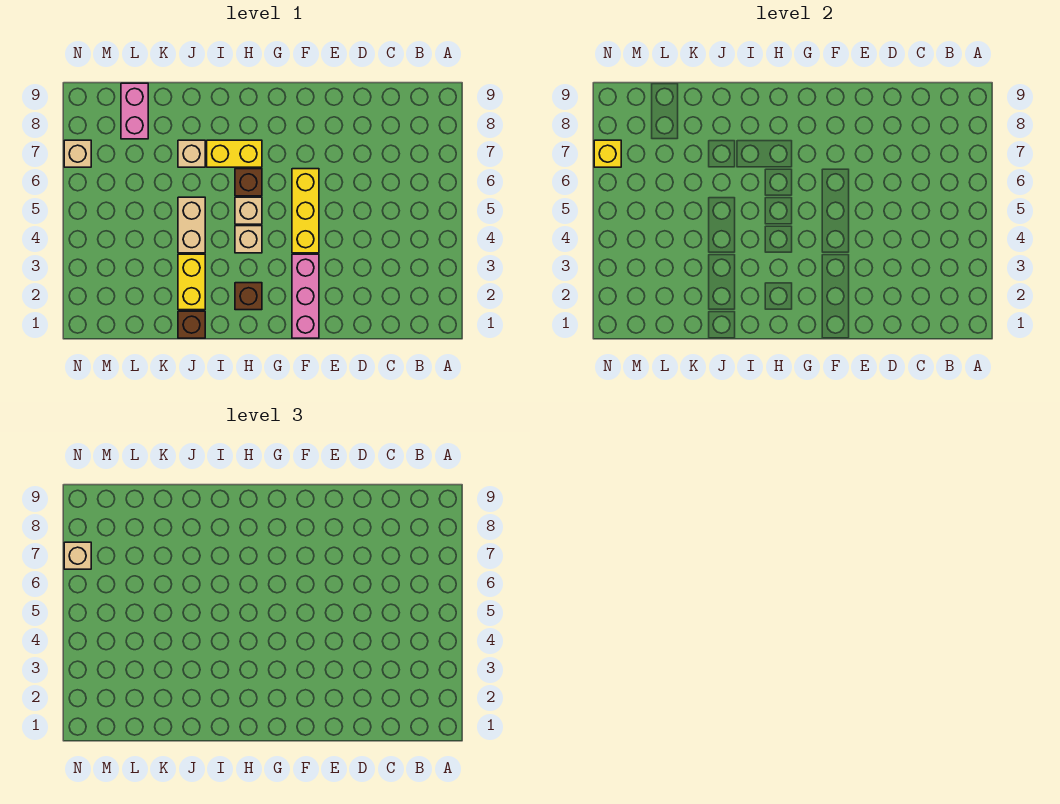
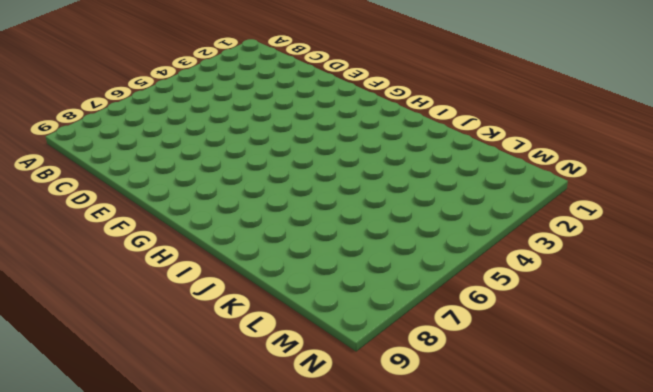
none -> pink brick F1:F3 level 1
none -> yellow brick F4:F6 level 1
none -> brown brick H2 level 1

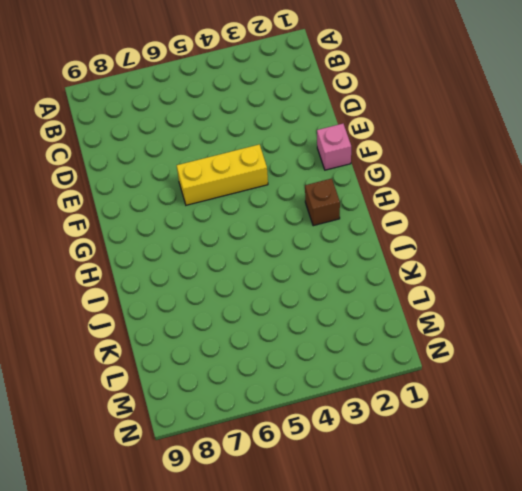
pink brick F1 level 1 -> pink brick F1:F3 level 1
none -> tan brick H4 level 1
none -> tan brick H5 level 1
none -> brown brick H6 level 1

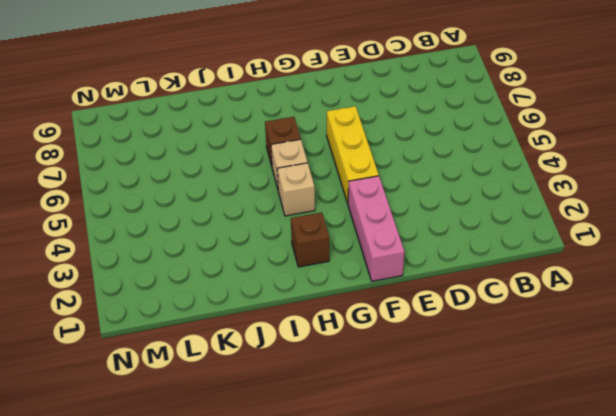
none -> yellow brick H7:I7 level 1
none -> brown brick J1 level 1
none -> yellow brick J2:J3 level 1

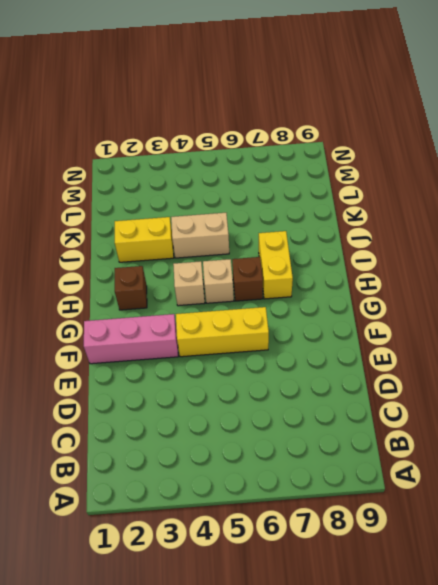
none -> brown brick J1 level 1
none -> tan brick J7 level 1
none -> pink brick L8:L9 level 1

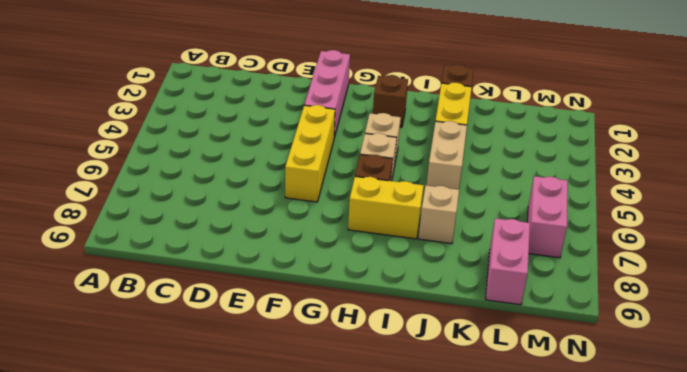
pink brick M6:M7 level 1 -> none
none -> tan brick N7 level 1
none -> yellow brick N7 level 2
none -> tan brick N7 level 3

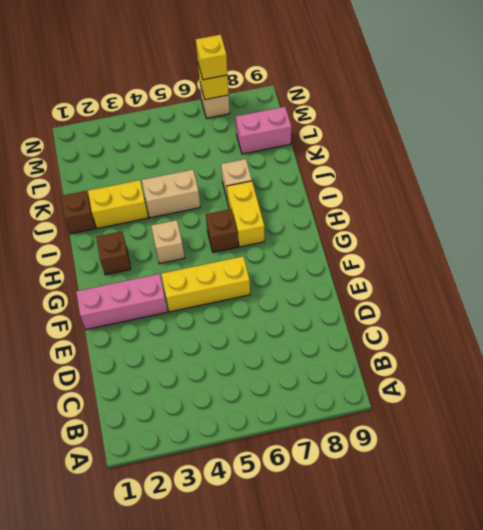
yellow brick N7 level 3 -> tan brick N7 level 3
none -> tan brick H5 level 1

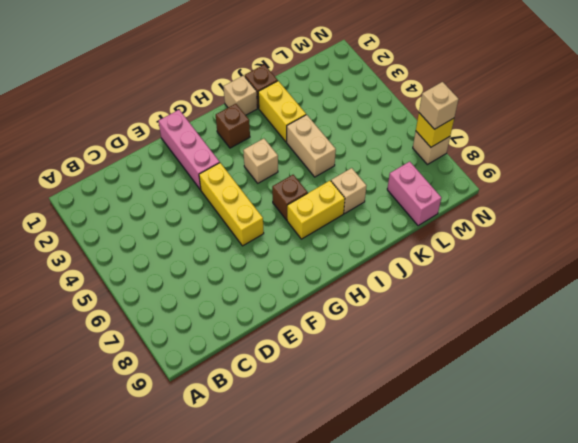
tan brick I1 level 1 -> tan brick H5 level 1

